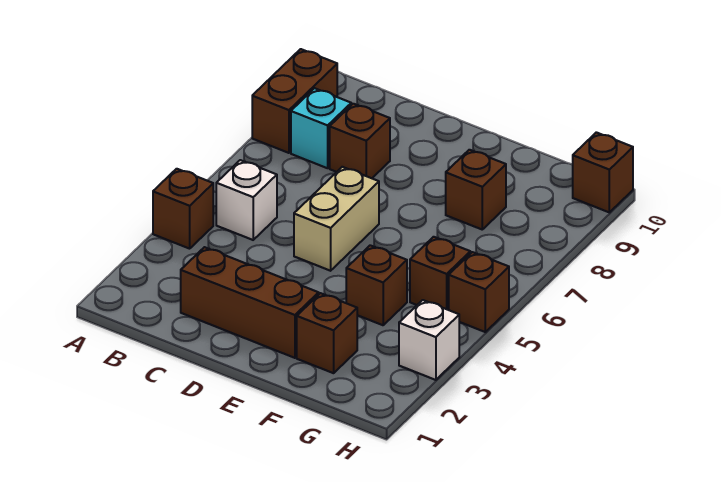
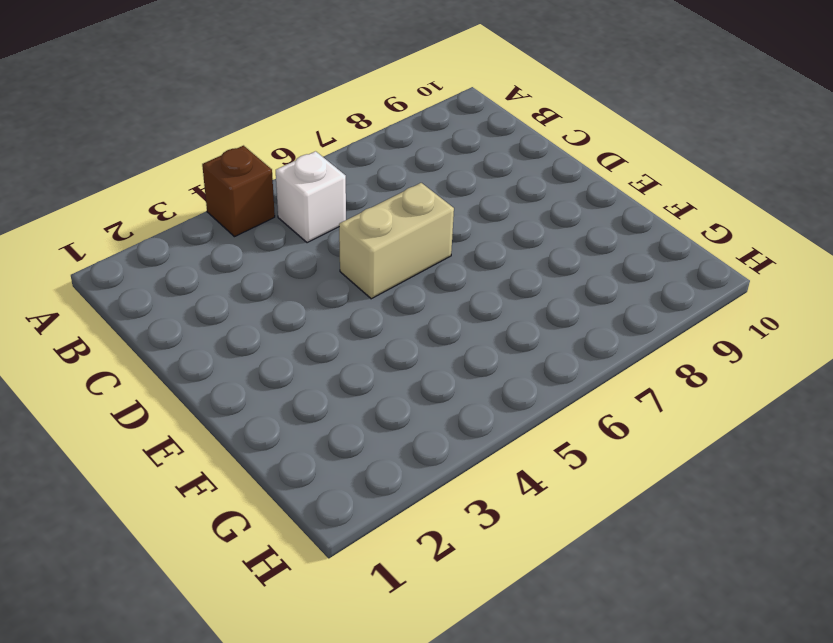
none -> brown brick A8:A9 level 1
none -> cyan brick B8 level 1
none -> brown brick C2:E2 level 1

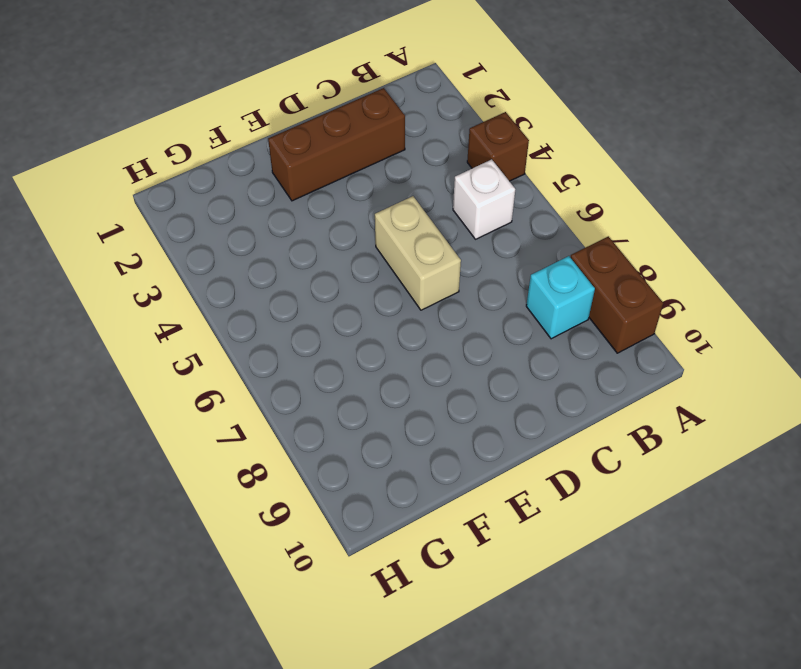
none -> brown brick C8 level 1
none -> brown brick F2 level 1
none -> brown brick F4 level 1

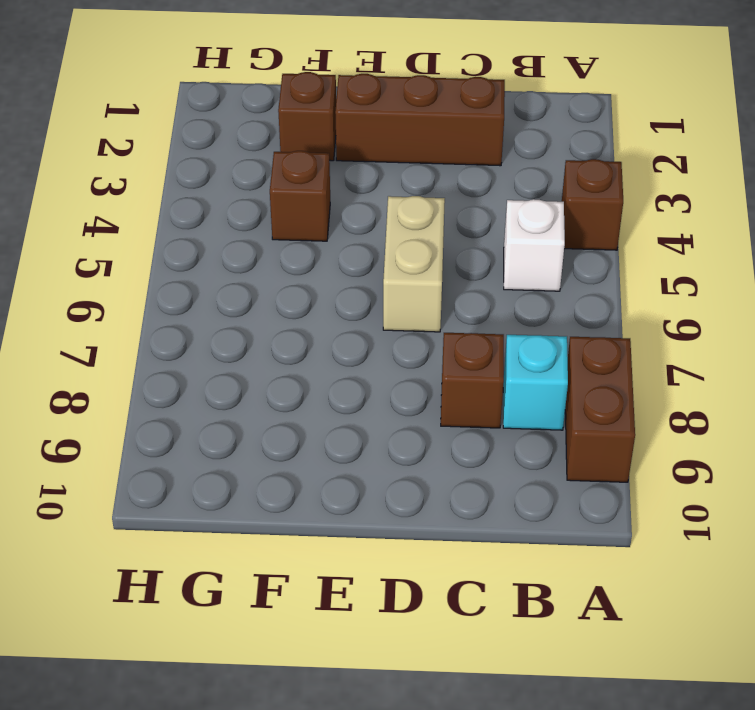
none -> brown brick F8 level 1
none -> brown brick G5 level 1
none -> white brick H3 level 1

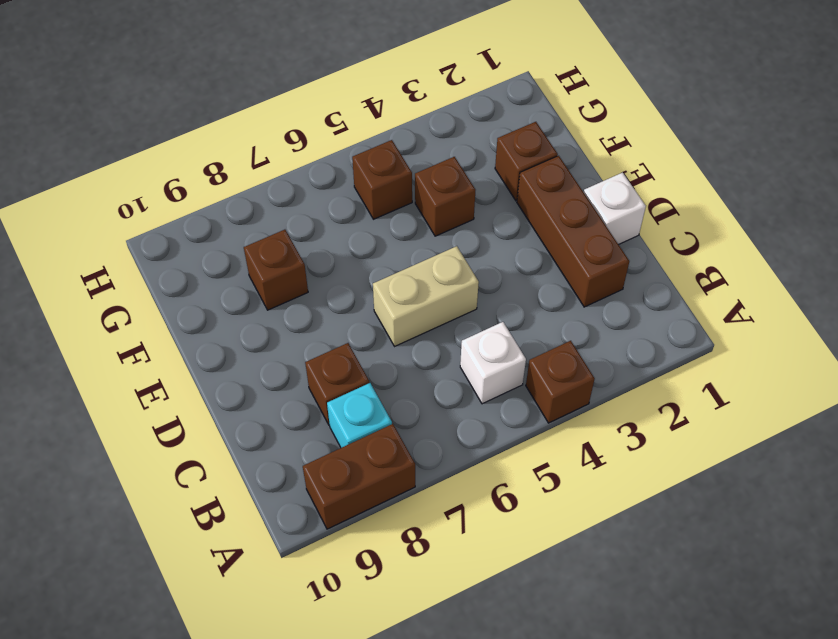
white brick D1 level 1 -> white brick H3 level 1
none -> brown brick H5 level 1
none -> brown brick H10 level 1

